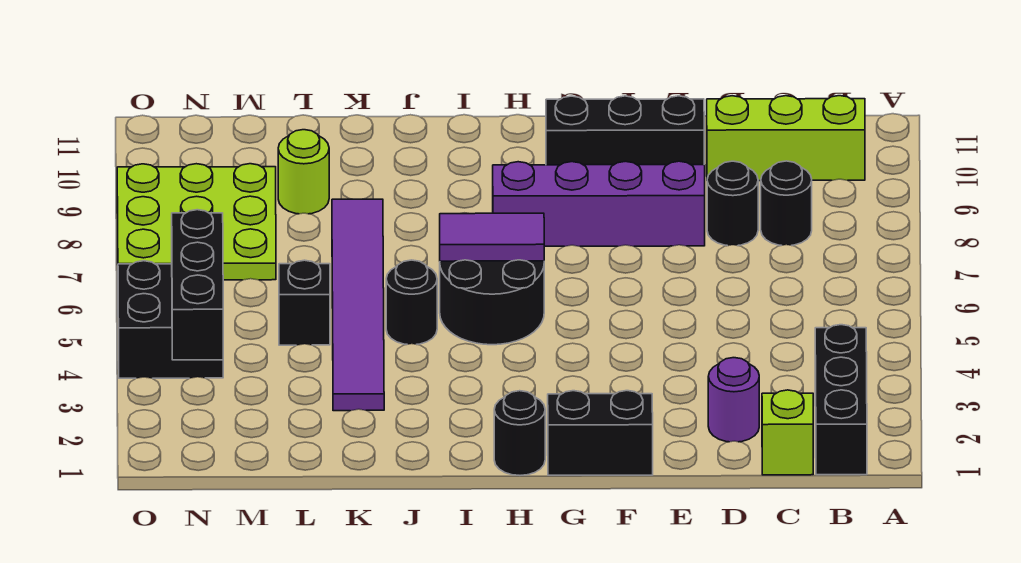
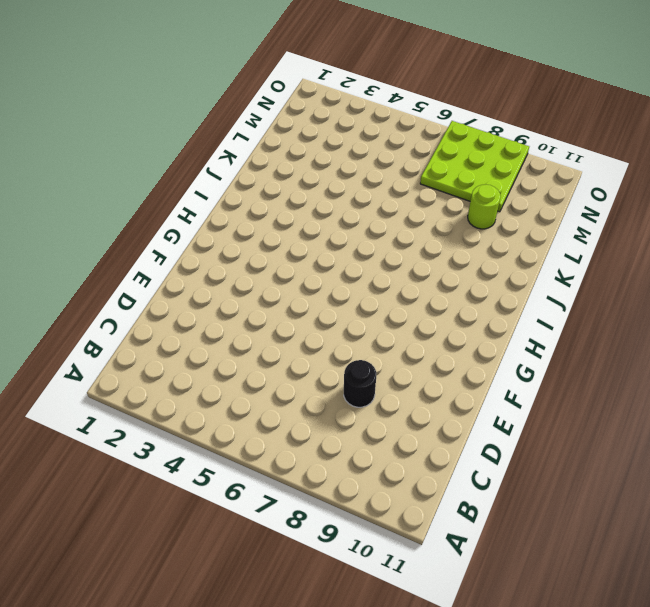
none -> black brick B1:B3 level 1
none -> lime brick B10:D10 level 1
none -> lime brick C1 level 1

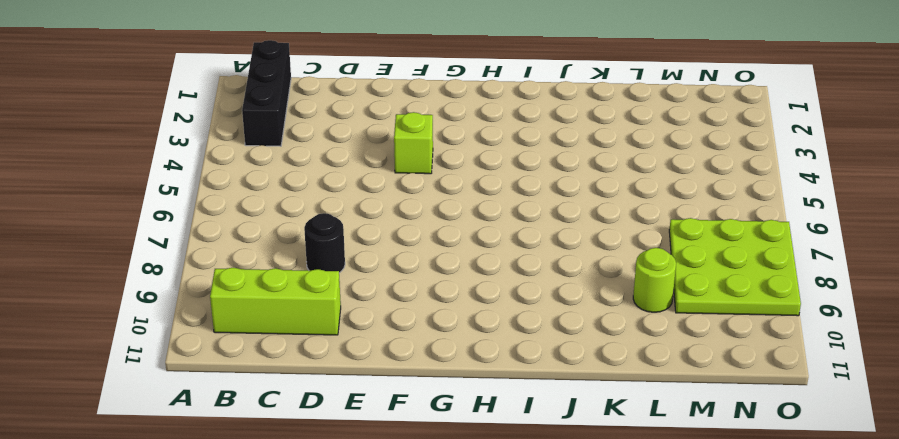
lime brick F4 level 1 -> lime brick C1 level 1
none -> black round brick C8 level 1
none -> purple round brick D2 level 1
none -> purple brick E8:H8 level 1

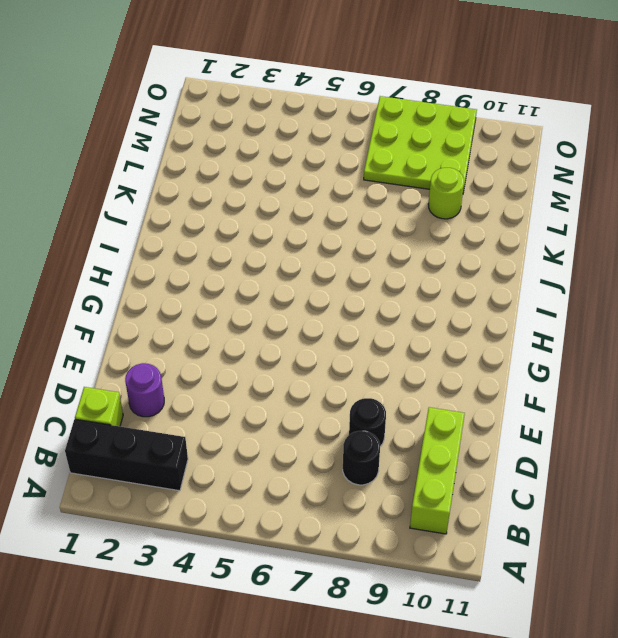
none -> purple brick E8:H8 level 1
none -> black brick E10:G10 level 1
none -> black brick F1:G1 level 1

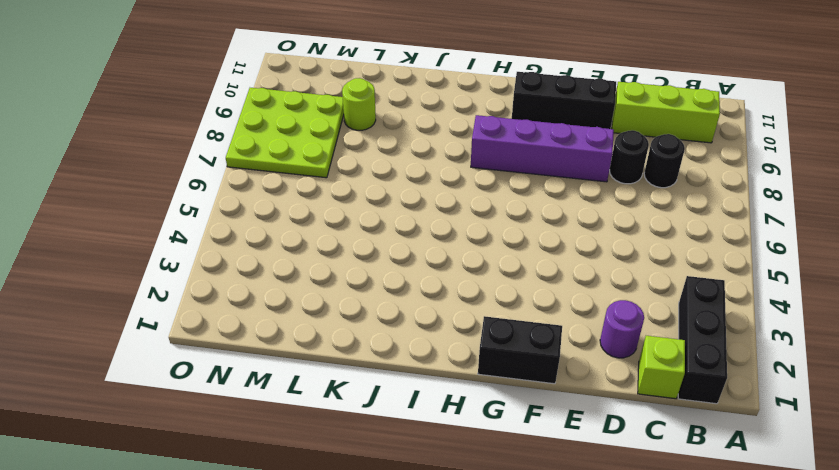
none -> black round brick H1 level 1
none -> black round brick H5:I6 level 1
none -> black round brick J5 level 1

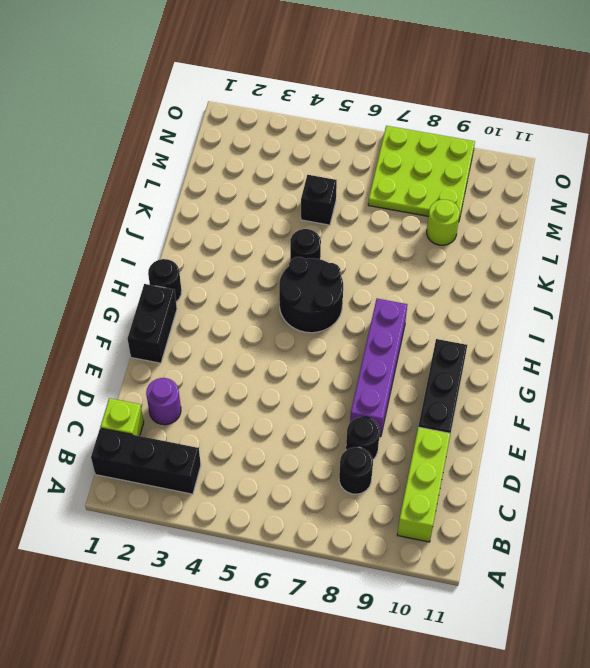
none -> purple tile K3:K8 level 1
none -> black brick N4:O5 level 1
none -> purple tile H6:I6 level 2

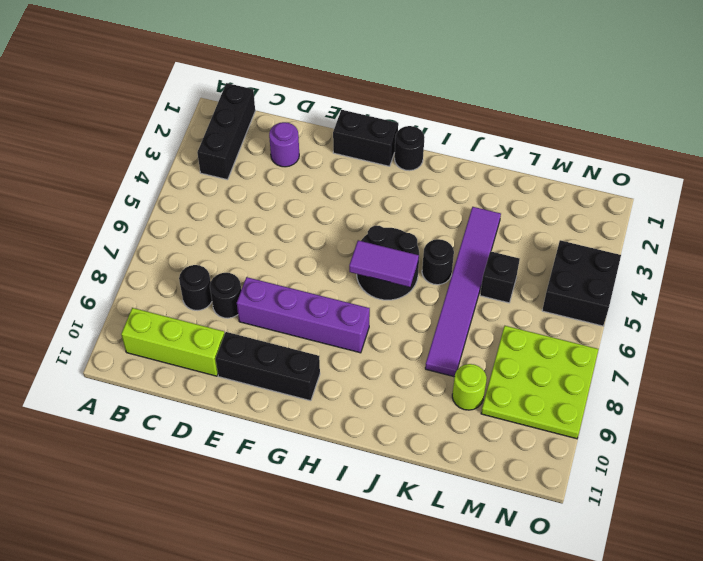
none -> lime brick C1 level 1
none -> black brick N3:N5 level 2

